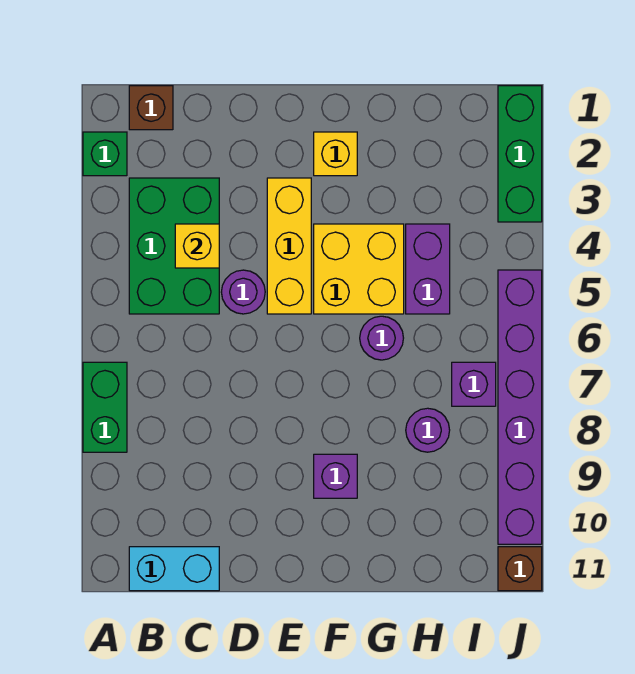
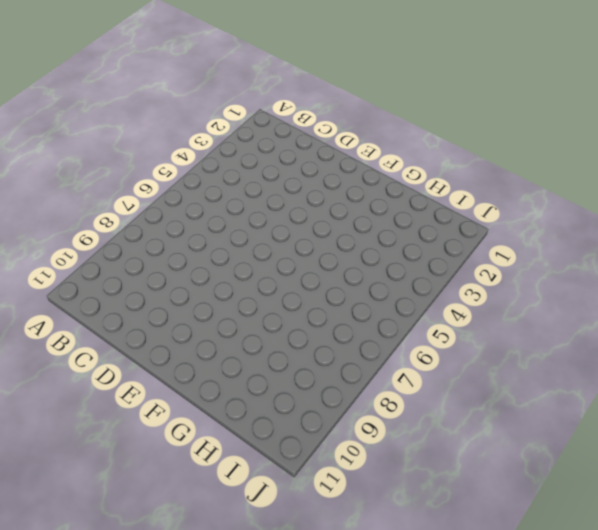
none -> green brick A2 level 1
none -> green brick A7:A8 level 1
none -> brown brick B1 level 1

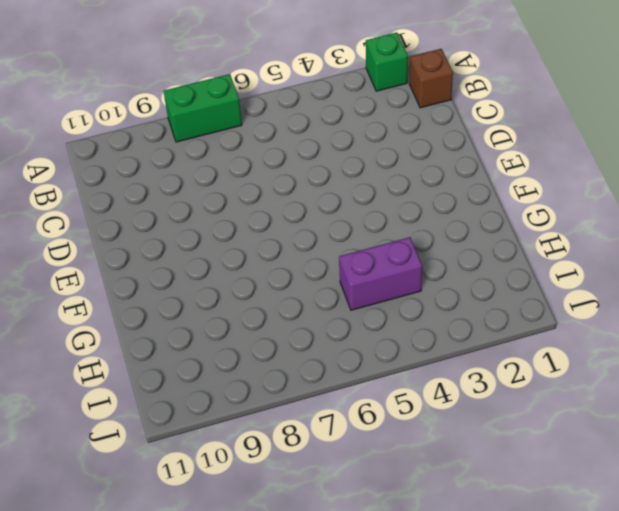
none -> green brick B3:C5 level 1
none -> cyan brick B11:C11 level 1
none -> purple round brick D5 level 1

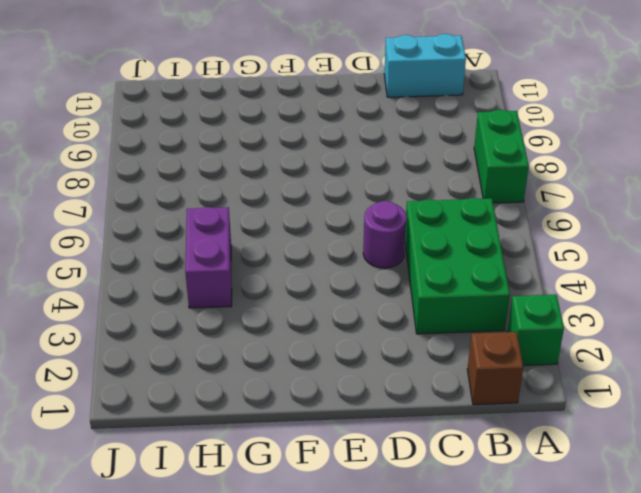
none -> yellow brick E3:E5 level 1
none -> yellow brick F2 level 1
none -> yellow brick F4:G5 level 1

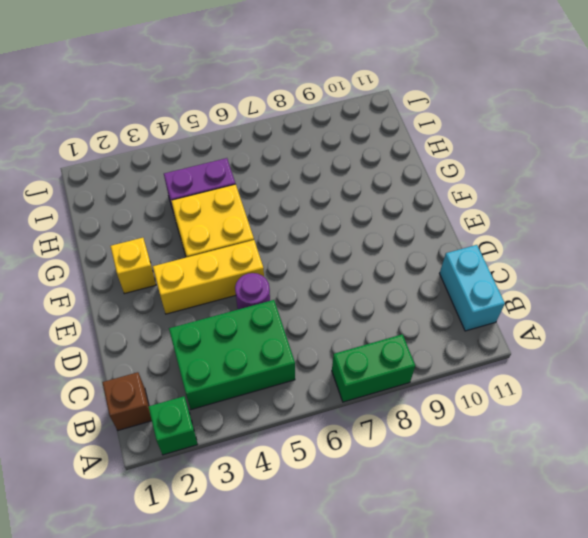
none -> purple brick F9 level 1
none -> purple round brick G6 level 1
none -> purple round brick H8 level 1

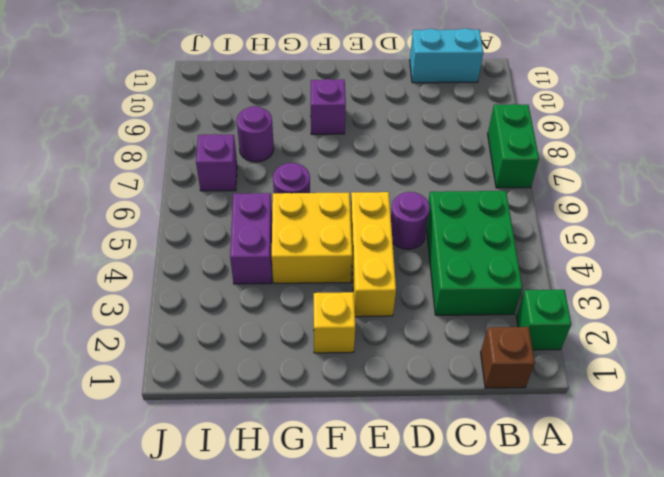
none -> green brick J1:J3 level 1
none -> purple brick J5:J10 level 1
none -> brown brick J11 level 1

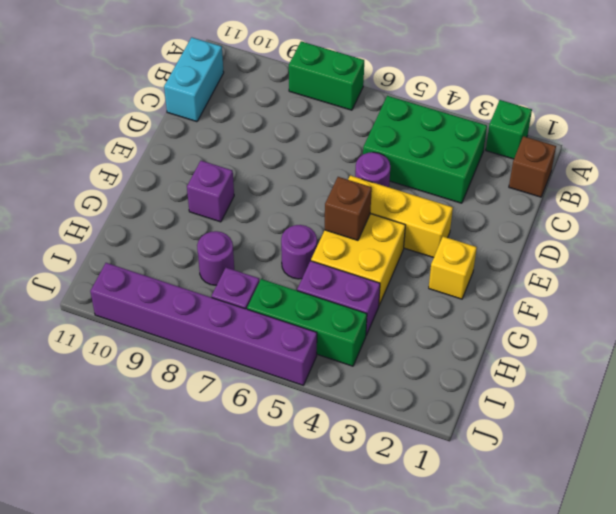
brown brick F5 level 2 -> brown brick J11 level 1
green brick I4:I6 level 1 -> green brick J1:J3 level 1
none -> yellow brick C4 level 2

